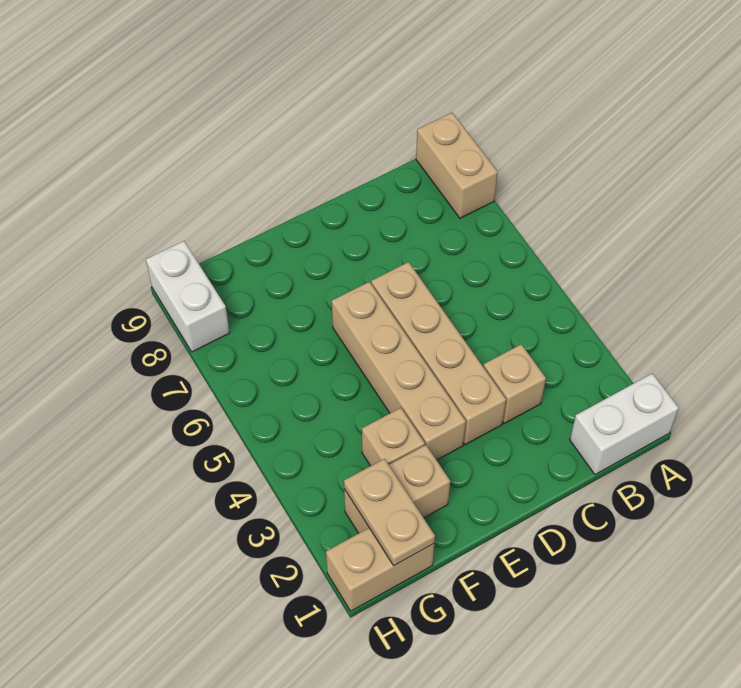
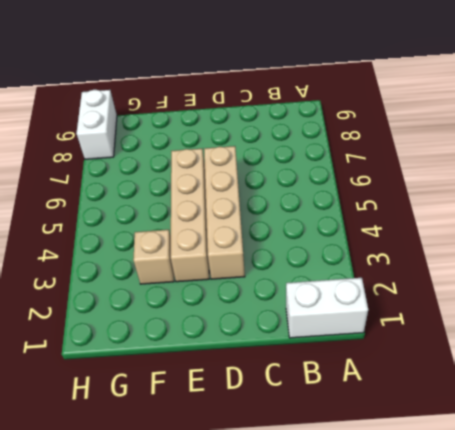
none -> tan brick A8:A9 level 1
none -> tan brick C3 level 1

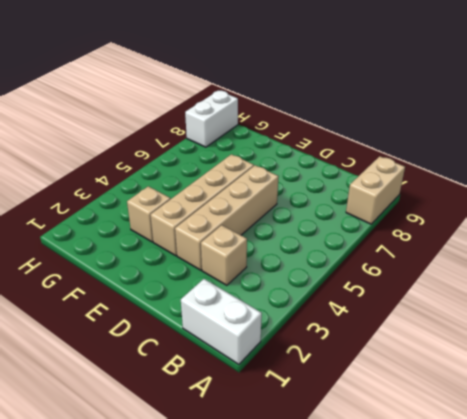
none -> tan brick F2:G2 level 1
none -> tan brick G1:H1 level 1

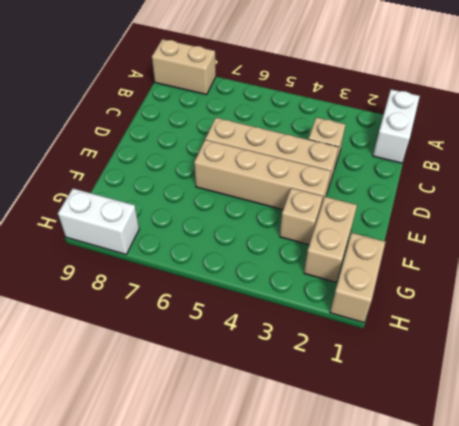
none -> tan plate G1:G2 level 2

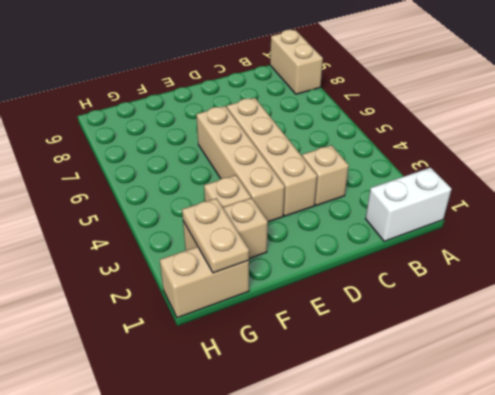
none -> white brick H8:H9 level 1

